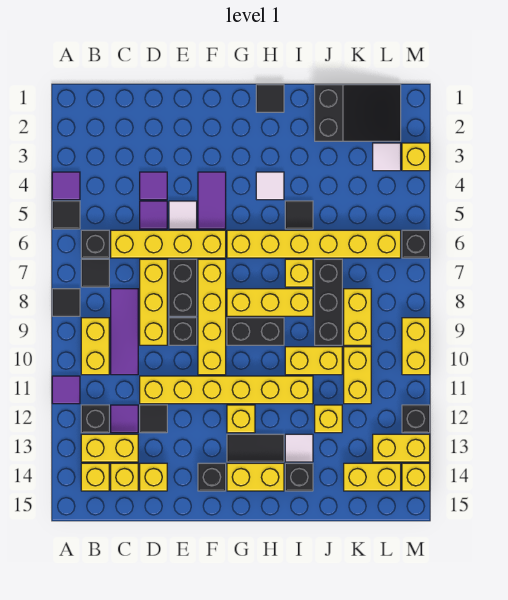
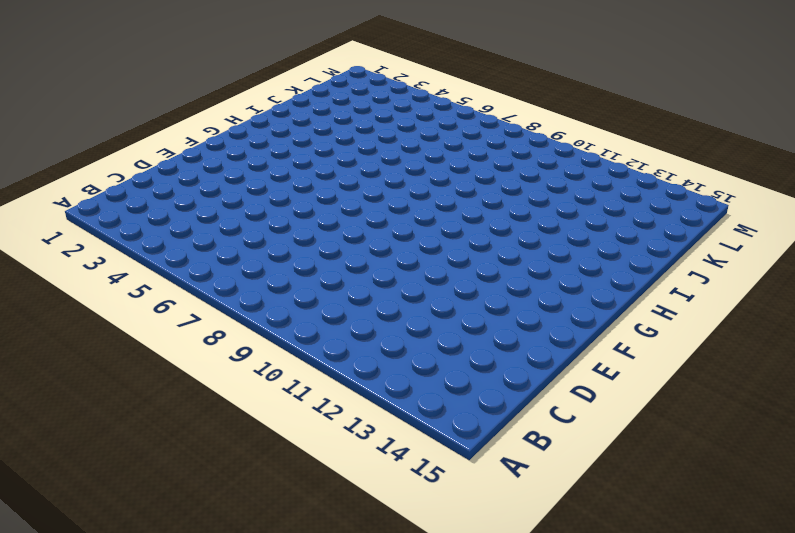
none -> purple tile A4 level 1
none -> black tile A5 level 1
none -> black tile A8 level 1
none -> purple tile A11 level 1

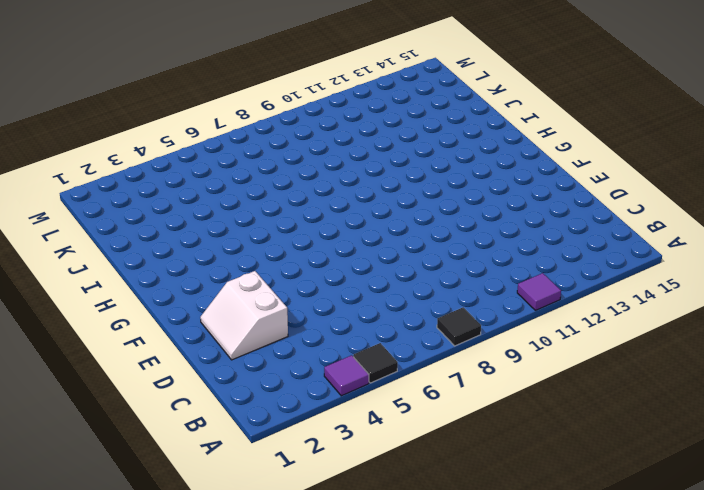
white slope D2:E3 level 1 top 3 -> none
none -> black brick B6 level 1
none -> black tile B7 level 1
none -> yellow brick B9:B10 level 1
none -> black brick B12 level 1

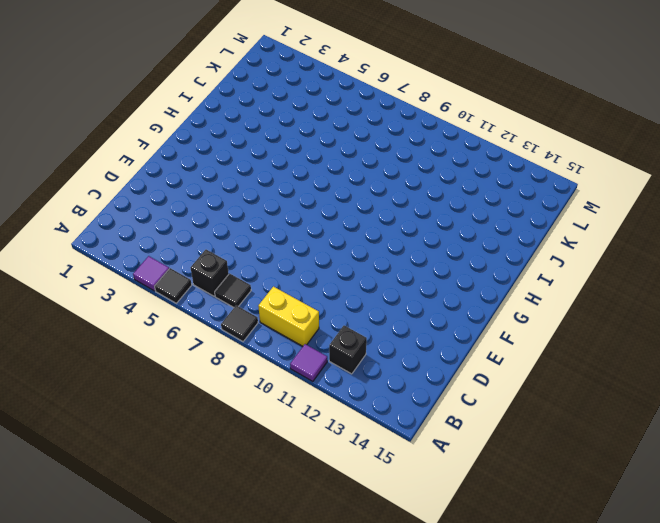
none -> yellow brick B13:C13 level 1
none -> yellow brick B14 level 1
none -> yellow brick C6:F6 level 1
none -> purple tile C8:C10 level 1

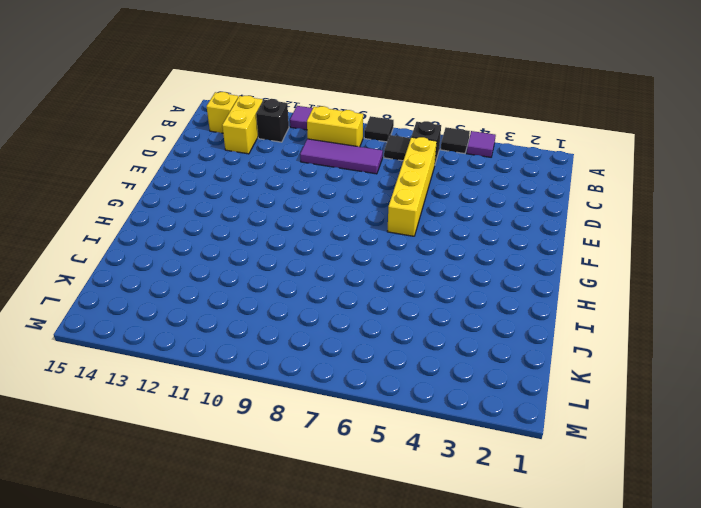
none -> purple tile C12 level 1
none -> yellow brick C14 level 1
none -> purple tile D4 level 1
none -> purple tile D5 level 1

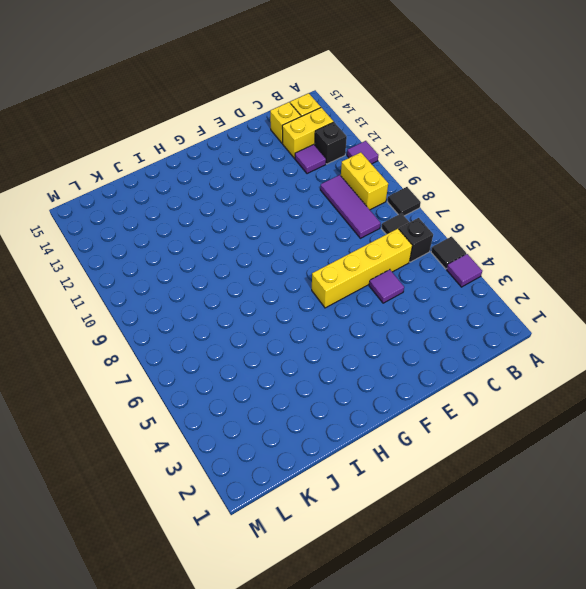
none -> purple tile D4 level 1
none -> yellow brick D7:D9 level 1
none -> yellow brick D11:I11 level 1
none -> black tile D12 level 1

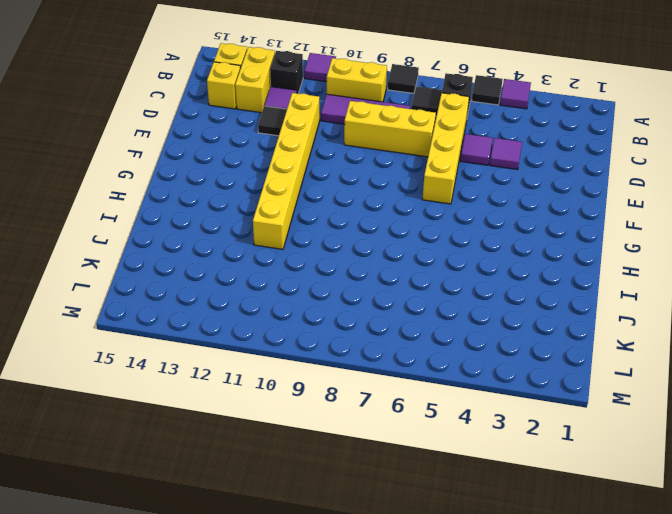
none -> yellow brick D14 level 1
none -> white tile E5 level 1
none -> black brick E7:E8 level 1
none -> black brick E9 level 1

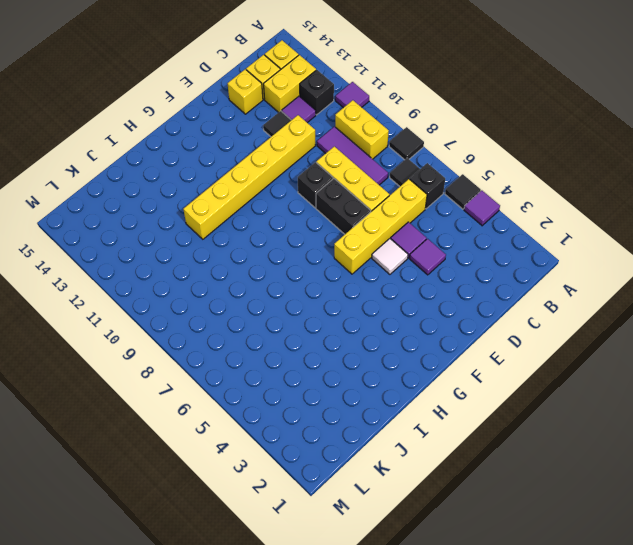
none -> purple tile F4:F5 level 1
none -> yellow brick F7:F10 level 1
none -> black brick F14 level 1
none -> yellow brick G6:L6 level 1

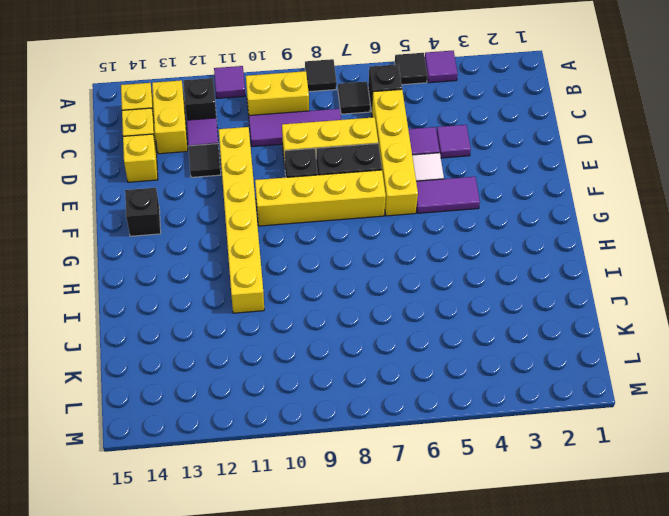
none -> yellow brick G6:L6 level 1
none -> yellow brick G8:I8 level 1
none -> black brick G9:H9 level 1
none -> yellow brick G12 level 1

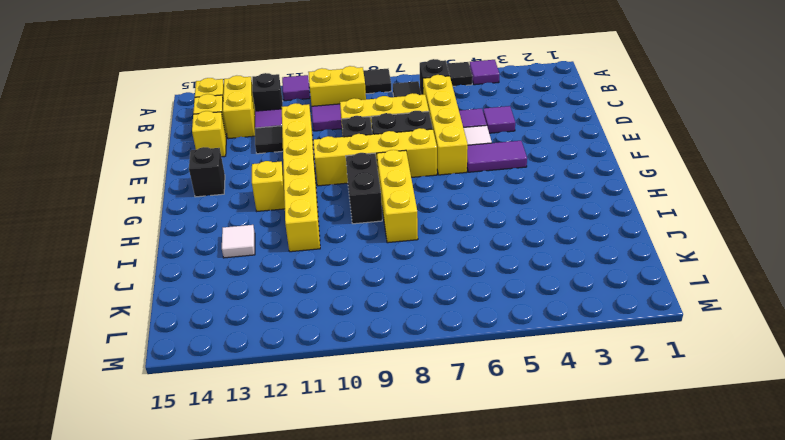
none -> yellow brick G6:L6 level 1
none -> black tile G13:H13 level 1
none -> yellow brick G14:H14 level 1
none -> black tile H1 level 1

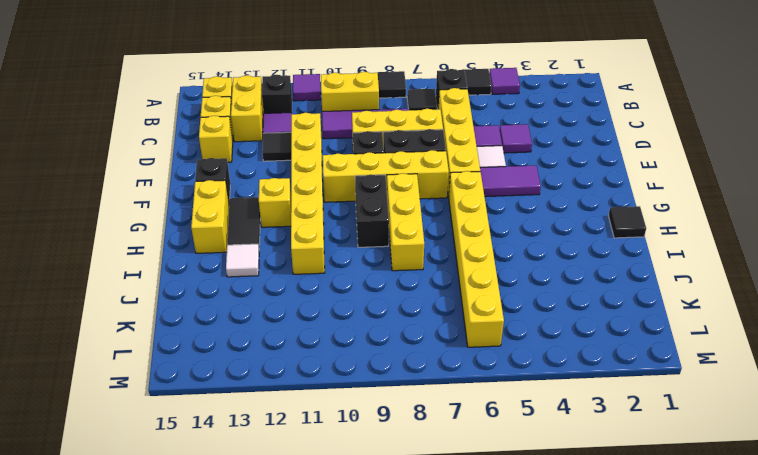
none -> white tile H4 level 1
none -> black tile I5 level 1
none -> yellow brick I7 level 1
none -> yellow brick I10:J10 level 1

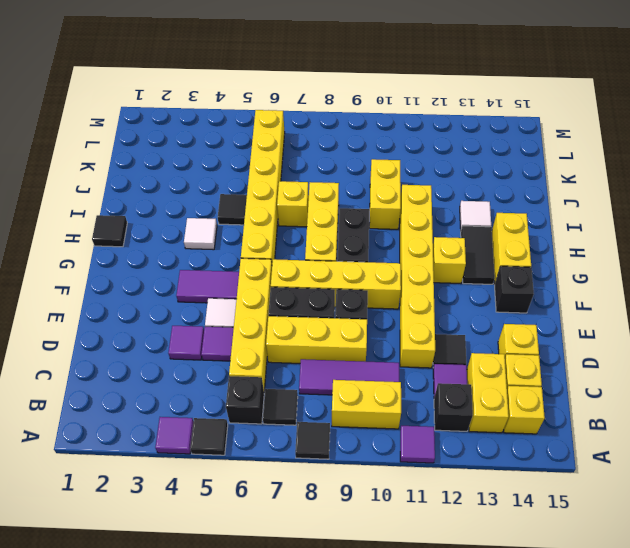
none -> black brick I14 level 1
none -> black slope J1:L2 level 1 top J
none -> black brick J7:J9 level 1
none -> yellow brick J12 level 1

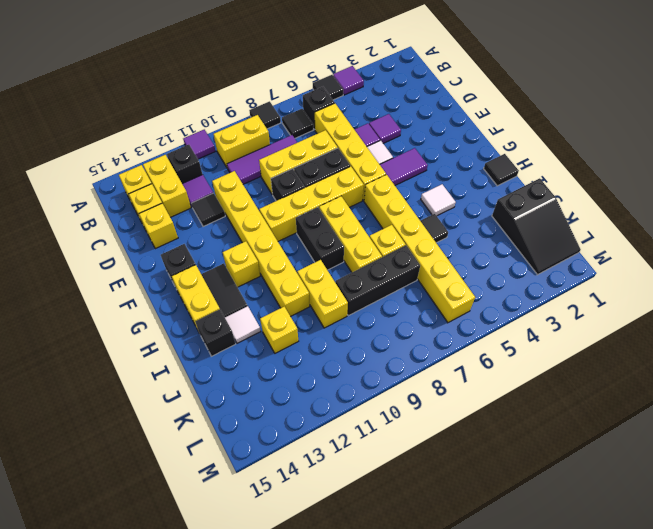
none -> yellow brick K8:K9 level 1
none -> yellow brick K10:K11 level 1
none -> yellow brick K14:L14 level 1
none -> white tile L3 level 1

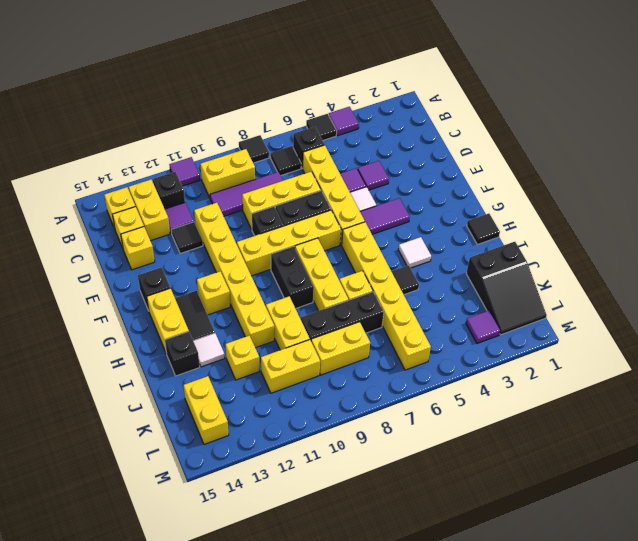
purple tile L3 level 1 -> white tile L3 level 1
none -> yellow brick L13:M13 level 1
none -> yellow brick M3 level 1
none -> black brick M6 level 1
none -> yellow brick M9:M10 level 1

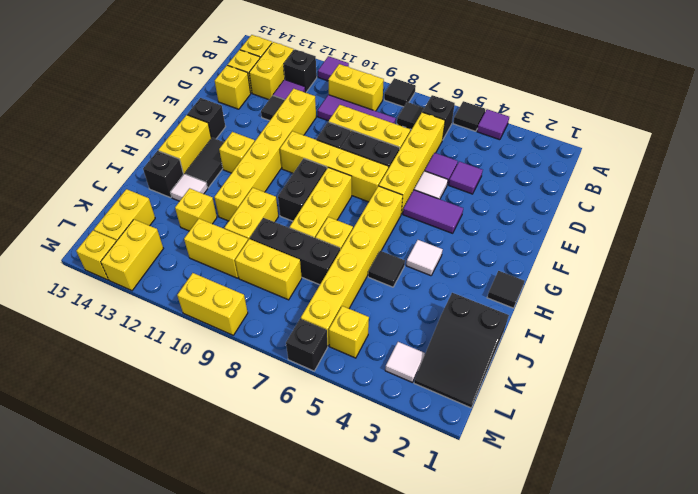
yellow brick L5 level 1 -> yellow brick M3 level 1
none -> black brick M12 level 1

